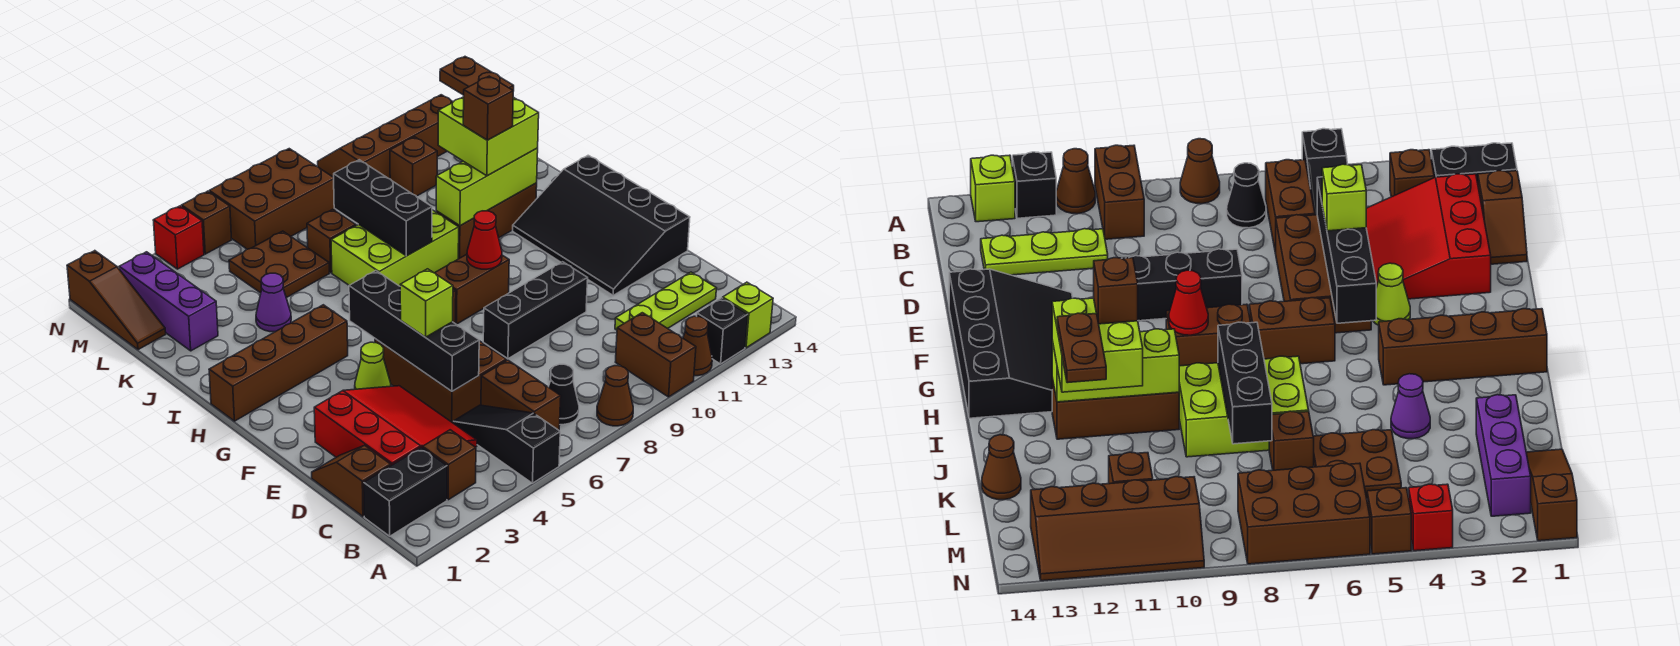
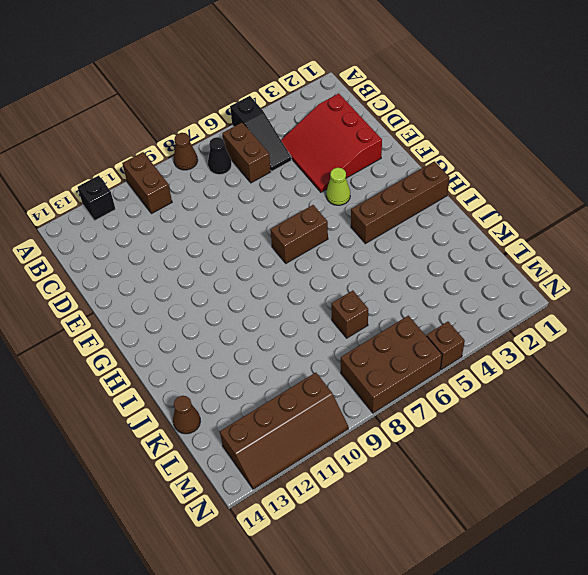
none -> brown cone A11 level 1
none -> lime brick A13 level 1
none -> black brick B1:B2 level 1
none -> brown brick B3 level 1

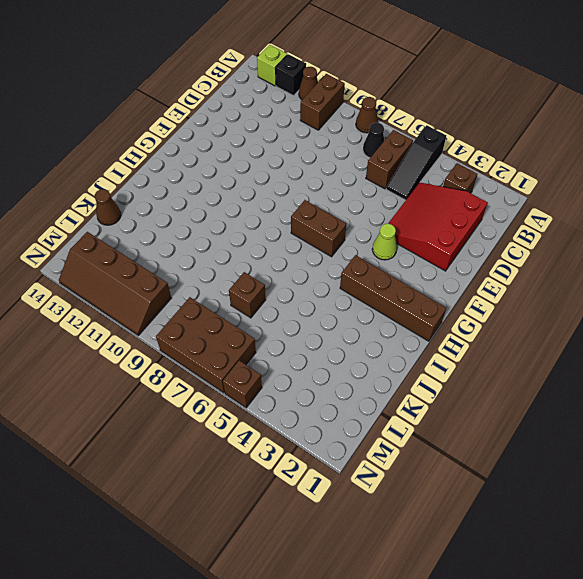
none -> black brick B1:B2 level 1
none -> brown slope C1:D1 level 1 top C
none -> lime plate C11:C13 level 1
none -> brown brick D5:F6 level 1

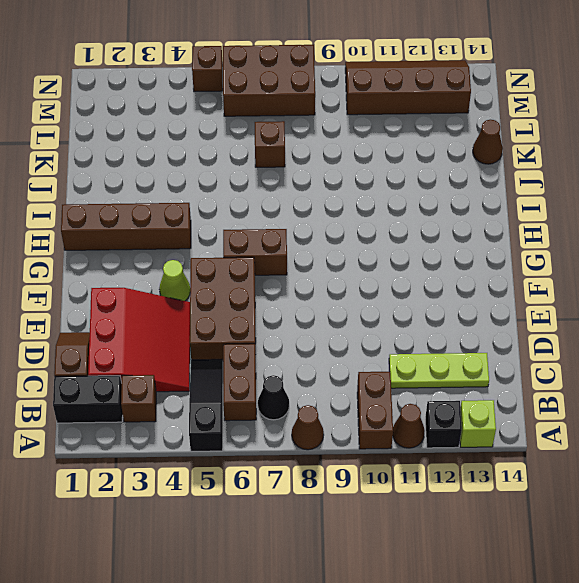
none -> black brick E8:E10 level 1
none -> black slope E12:H14 level 1 top 14
none -> brown brick G8:G9 level 1
none -> lime brick I7:J9 level 1

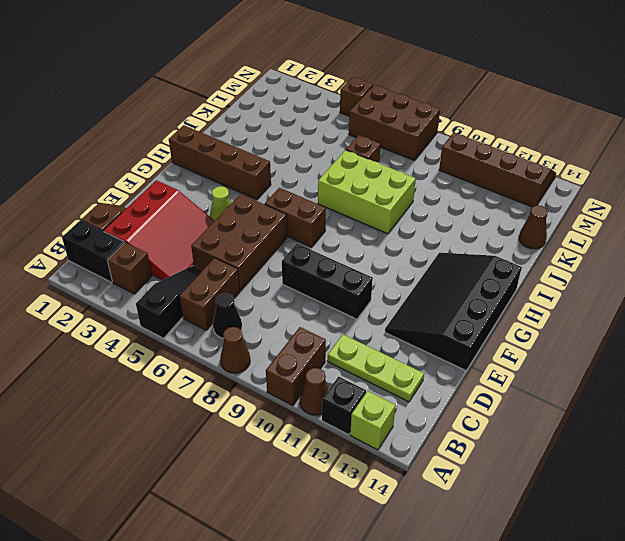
none -> brown brick G8:G9 level 1
none -> brown brick I10:I12 level 1
none -> purple cone J4 level 1
none -> purple brick K2:M2 level 1

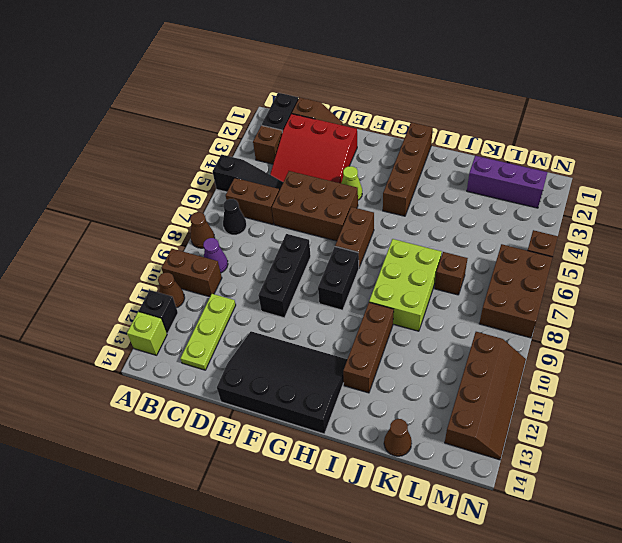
purple cone B9 level 1 -> purple cone J4 level 1
black brick G8:G9 level 1 -> brown brick G8:G9 level 1
none -> brown plate K5:L6 level 1
none -> brown slope L1:N1 level 1 top N
none -> brown brick L11 level 1
none -> red brick N4 level 1

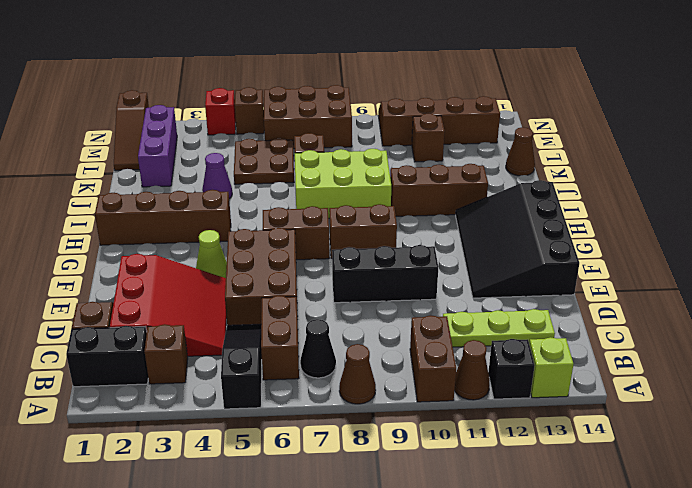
none -> black brick D5:G5 level 2
none -> red cone G9 level 2
none -> black brick I8:K8 level 2
none -> lime brick I10:I12 level 2

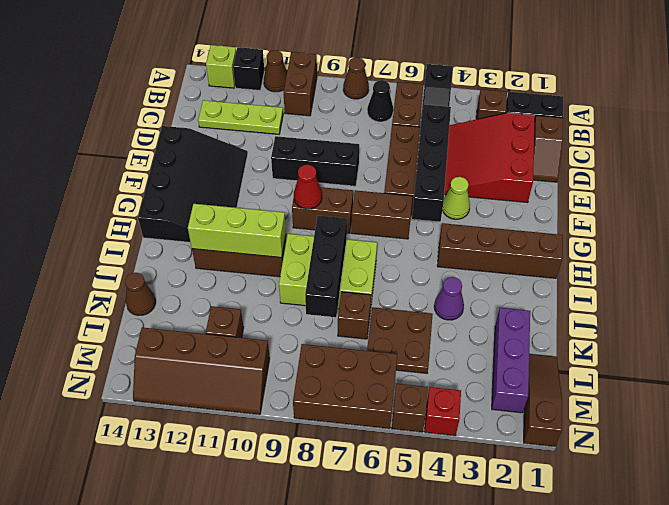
none -> lime brick E5 level 3
none -> lime brick I11:J12 level 3
none -> brown brick I11 level 4
none -> brown plate J12:K12 level 4

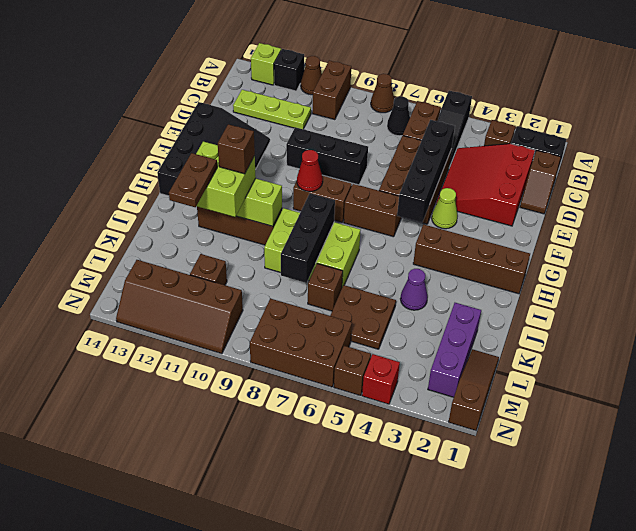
none -> brown cone K14 level 1
none -> lime brick E5 level 3

